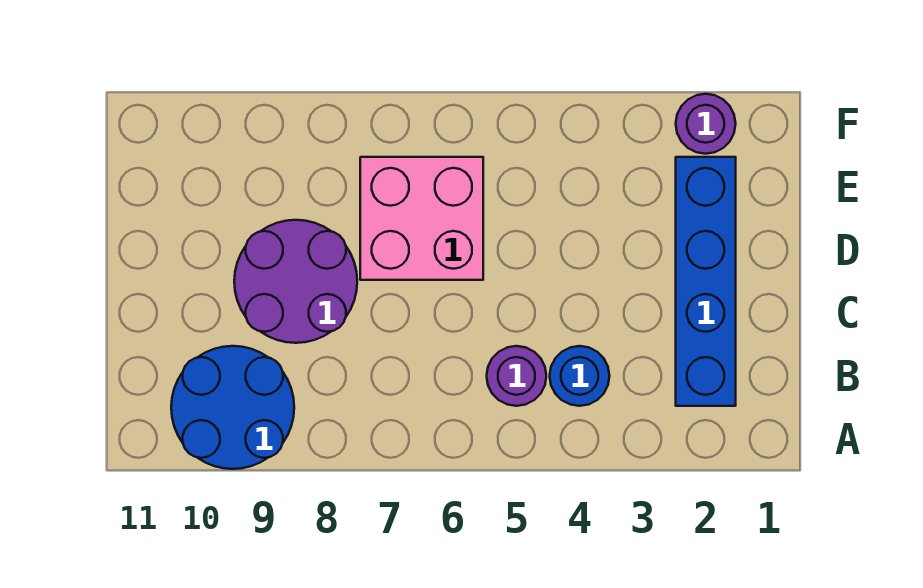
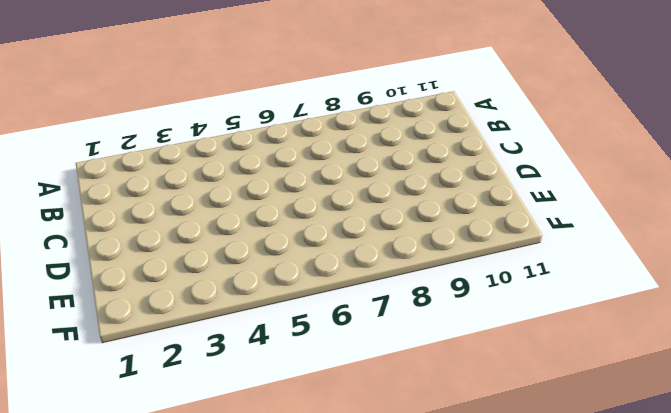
none -> blue round brick A9:B10 level 1
none -> blue brick B2:E2 level 1

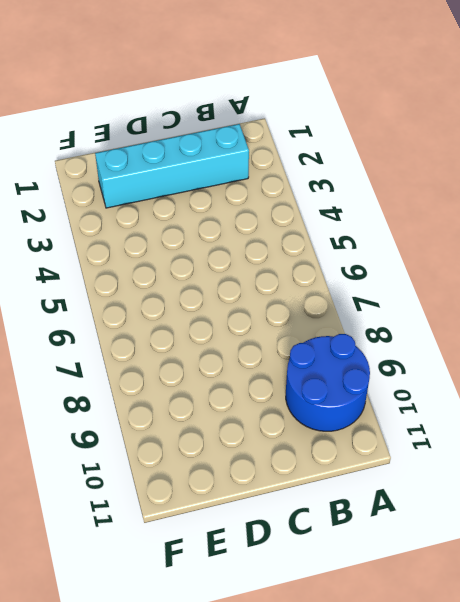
cyan brick B2:E2 level 1 -> blue brick B2:E2 level 1
none -> blue round brick B4 level 1
none -> purple round brick B5 level 1

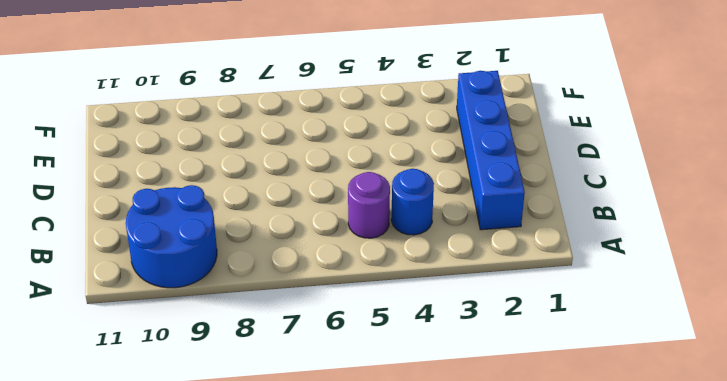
none -> purple round brick C8:D9 level 1
none -> pink brick D6:E7 level 1

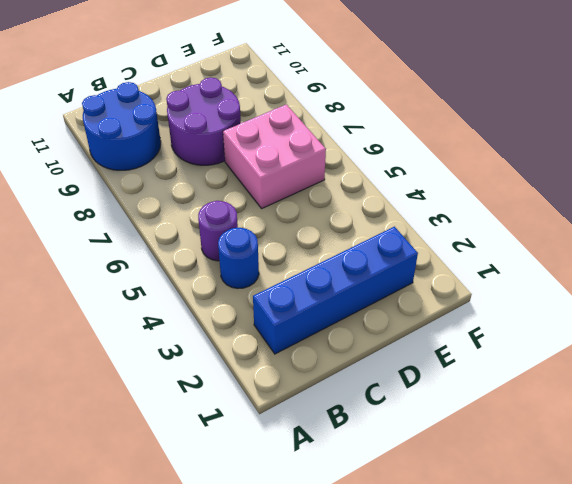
none -> purple round brick F2 level 1

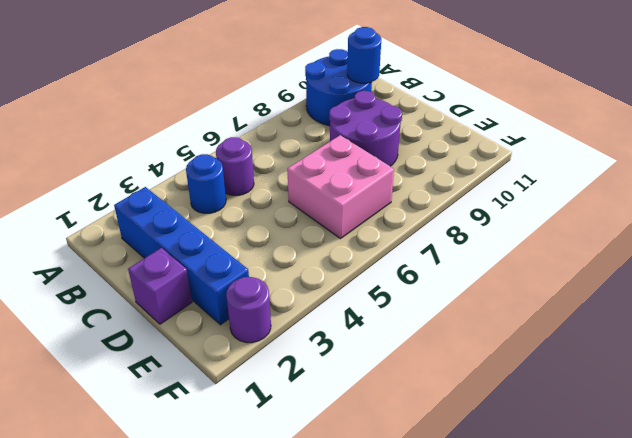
blue round brick B10 level 2 -> none
purple brick D1 level 1 -> none

